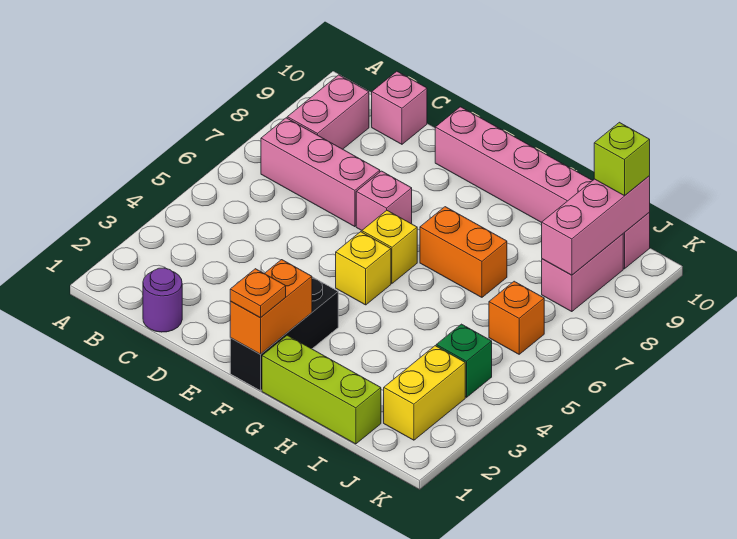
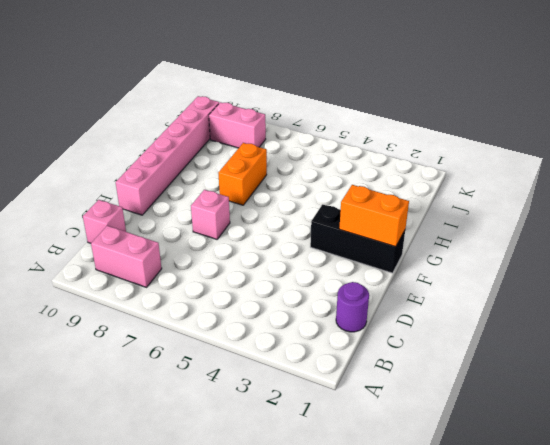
none -> pink brick B7:D7 level 1
none -> yellow brick F5 level 1
none -> yellow brick F6 level 1

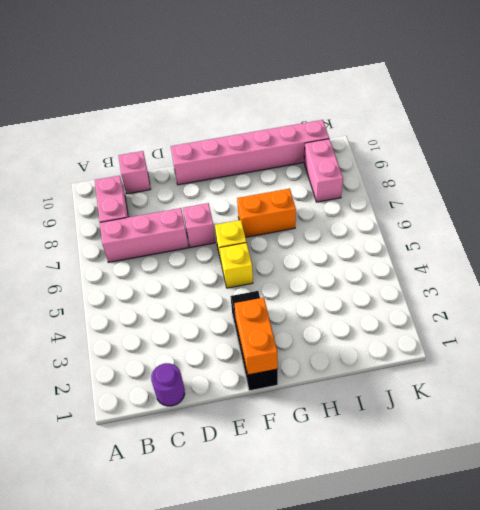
none -> lime brick G1:I1 level 1
none -> yellow brick J2:J3 level 1
none -> green brick J4 level 1

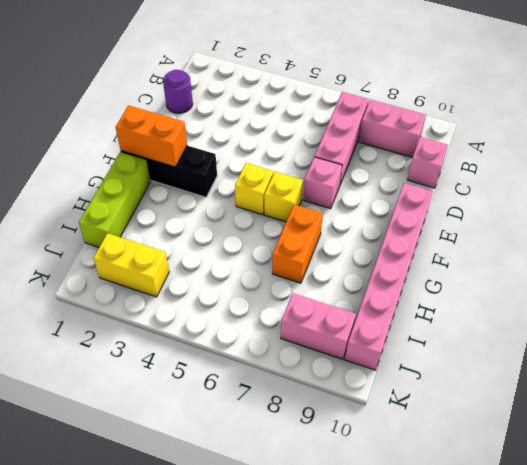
none -> green brick J4 level 1
none -> orange brick J6 level 1
none -> pink brick J8:J10 level 2

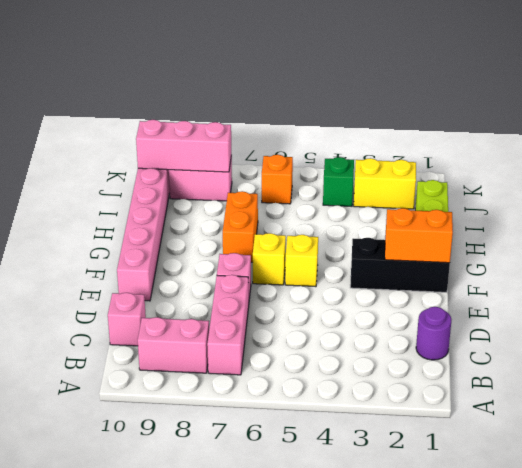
none -> orange plate F1 level 3
none -> lime brick J10 level 3

